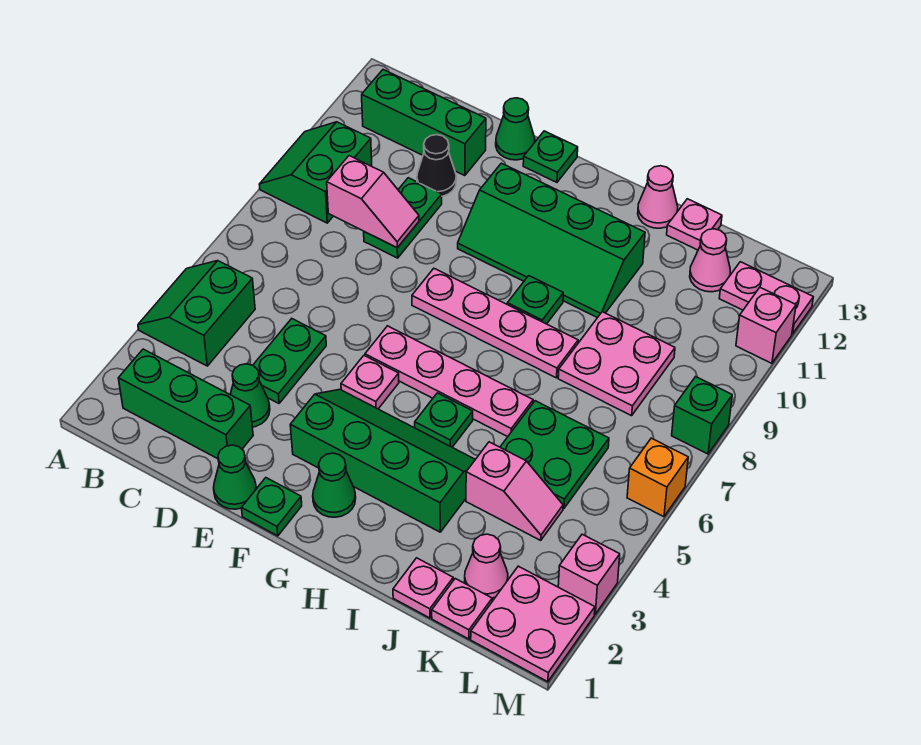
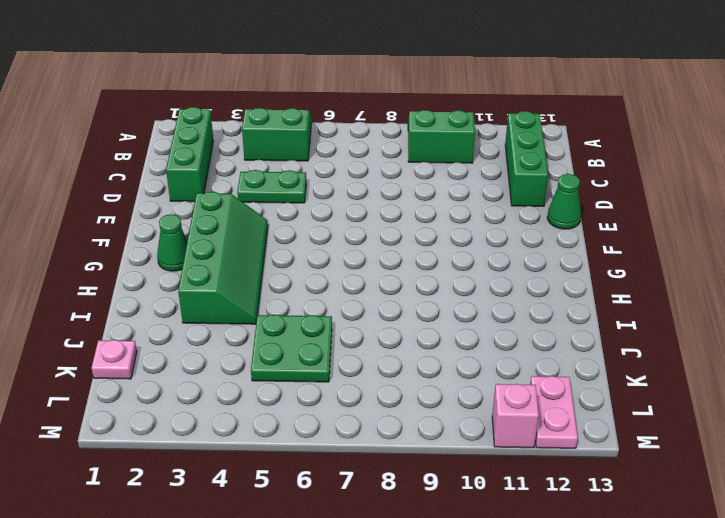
none -> green cone D3 level 1
none -> green plate D9:D10 level 1
none -> black cone D11 level 1
none -> green cone E1 level 1

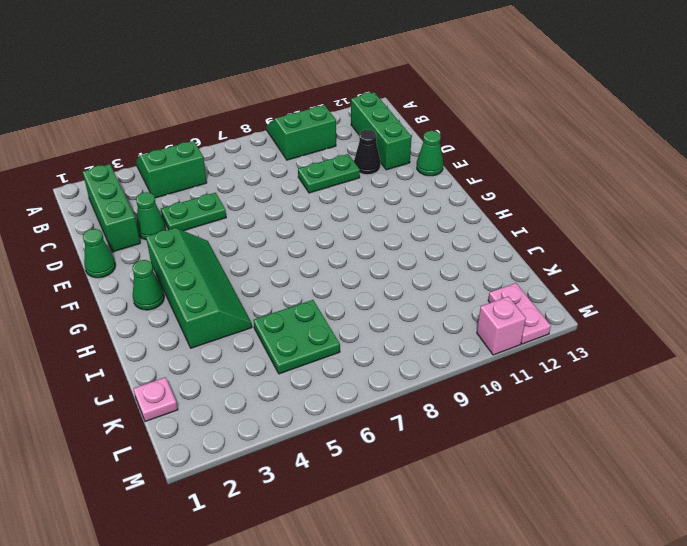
none -> green plate F1 level 1
none -> pink plate F5 level 1
none -> pink plate F6:I6 level 1
none -> pink plate F8:I8 level 1

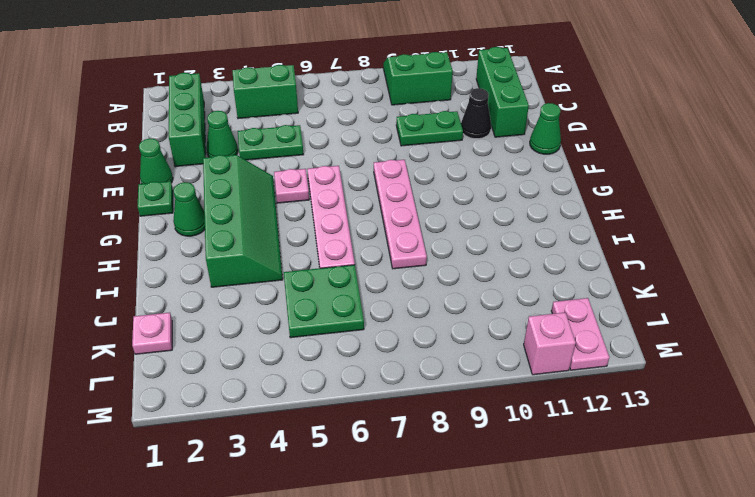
none -> green slope F10:I11 level 1 top 11
none -> green plate F13 level 1
none -> green plate H5 level 1
none -> green plate H9 level 1

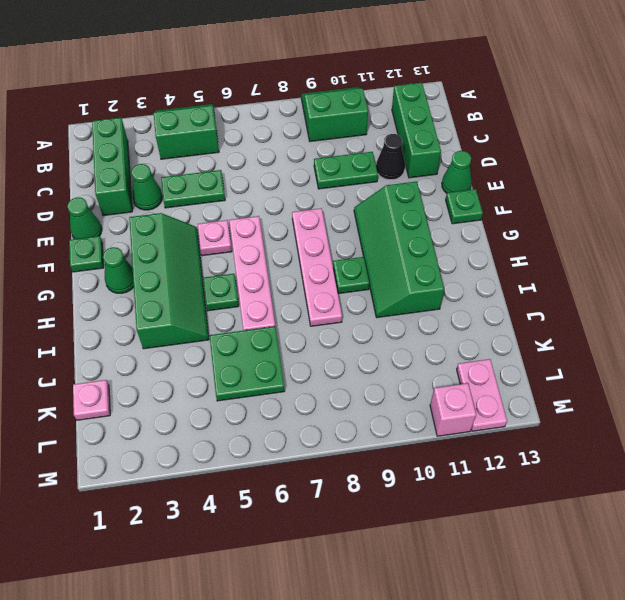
none -> pink cone I13 level 1
none -> pink plate J1 level 1
none -> pink slope J4:K4 level 1 top J
none -> pink plate J8:K9 level 1

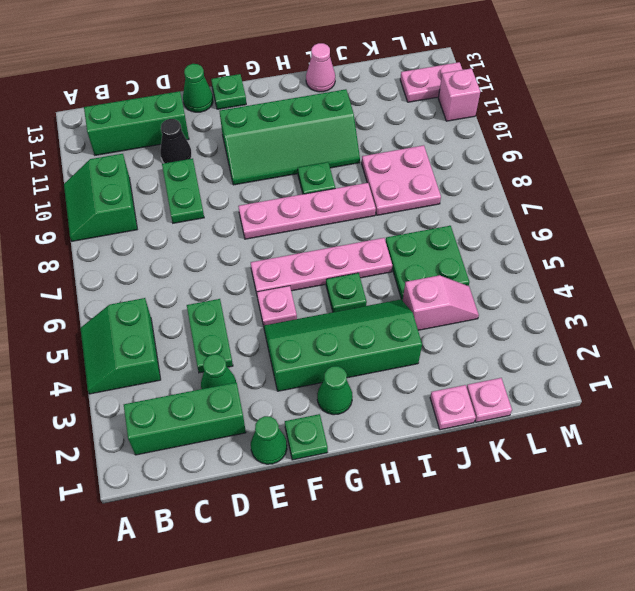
none -> pink plate J13 level 1
none -> pink cone K2 level 1
none -> pink cone K12 level 1
none -> pink plate L1:M2 level 1

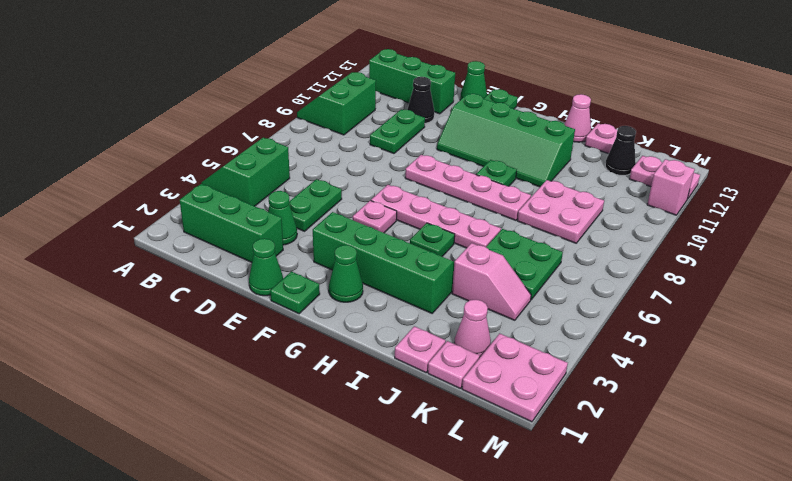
black cone K12 level 1 -> pink cone K12 level 1
none -> pink brick M3 level 1
none -> orange brick M6 level 1
none -> green brick M8 level 1
none -> pink slope C9:D9 level 2 top C

